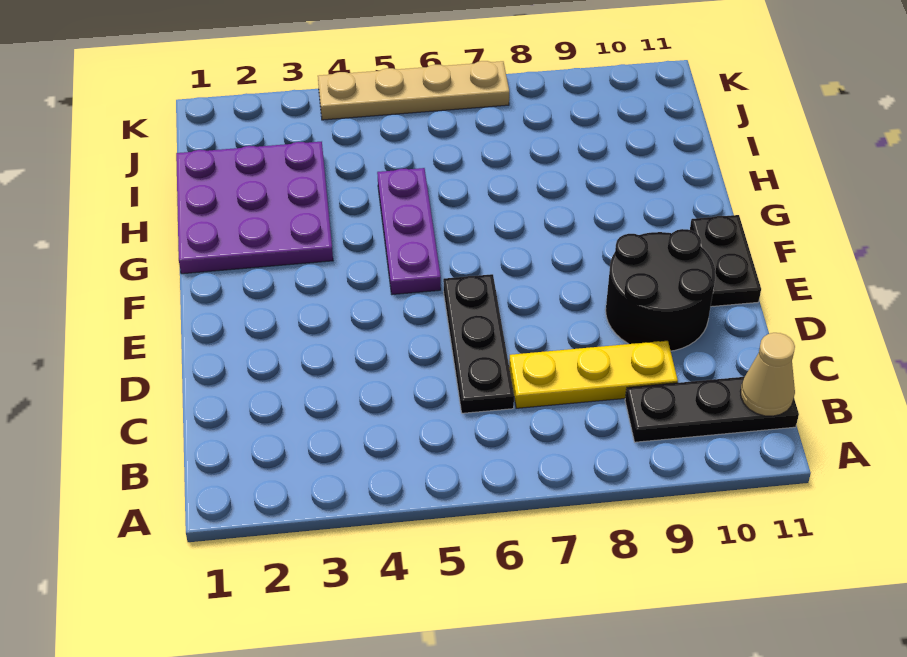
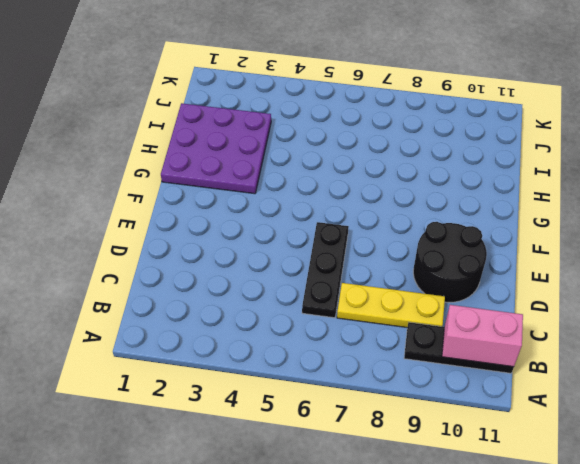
pink brick B10:B11 level 2 -> tan cone B11 level 2
none -> black plate E11:F11 level 1
none -> purple plate F5:H5 level 1

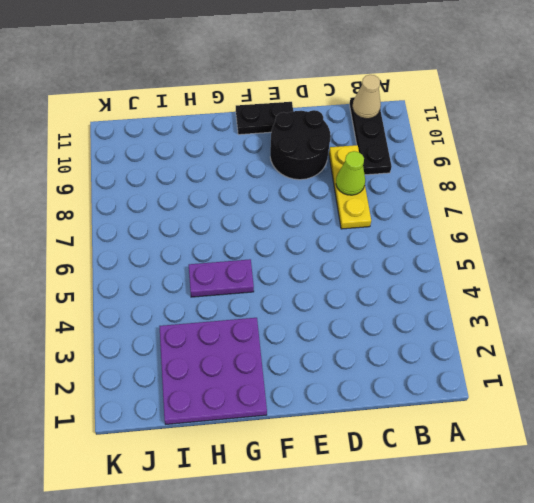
lime cone C8 level 2 -> none
purple plate G5:H5 level 1 -> purple plate F5:H5 level 1
none -> black plate C6:E6 level 1
none -> tan plate K4:K7 level 1

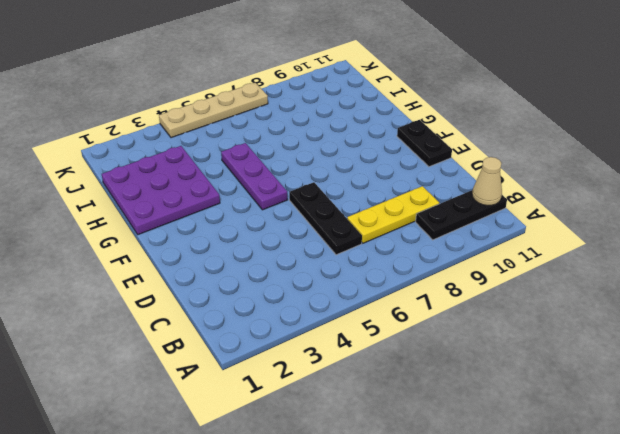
none -> black round brick D9:E10 level 1

